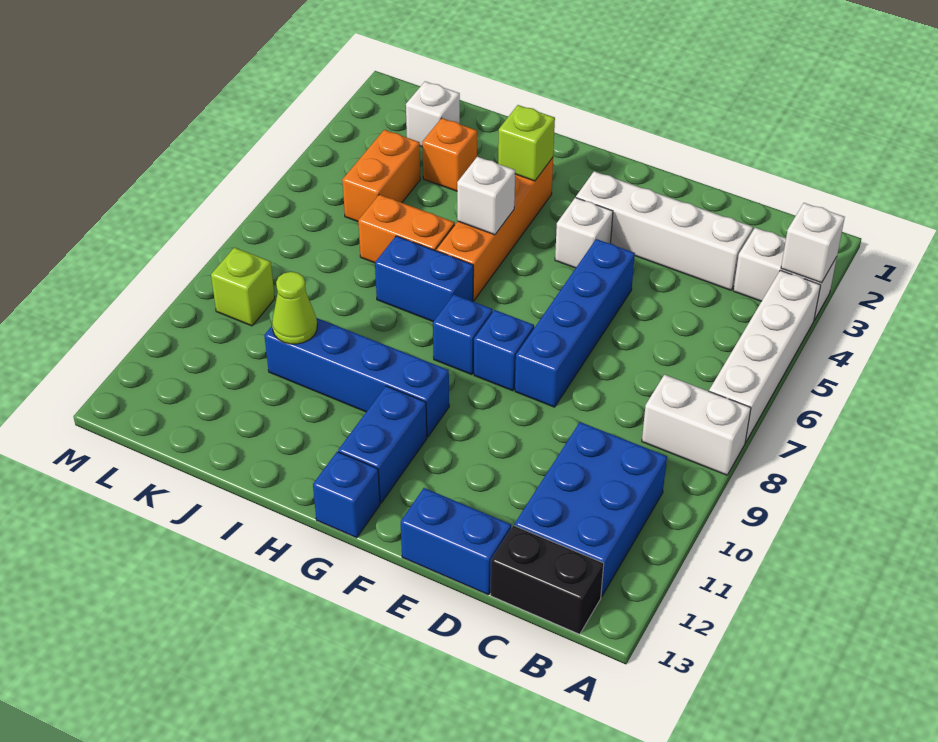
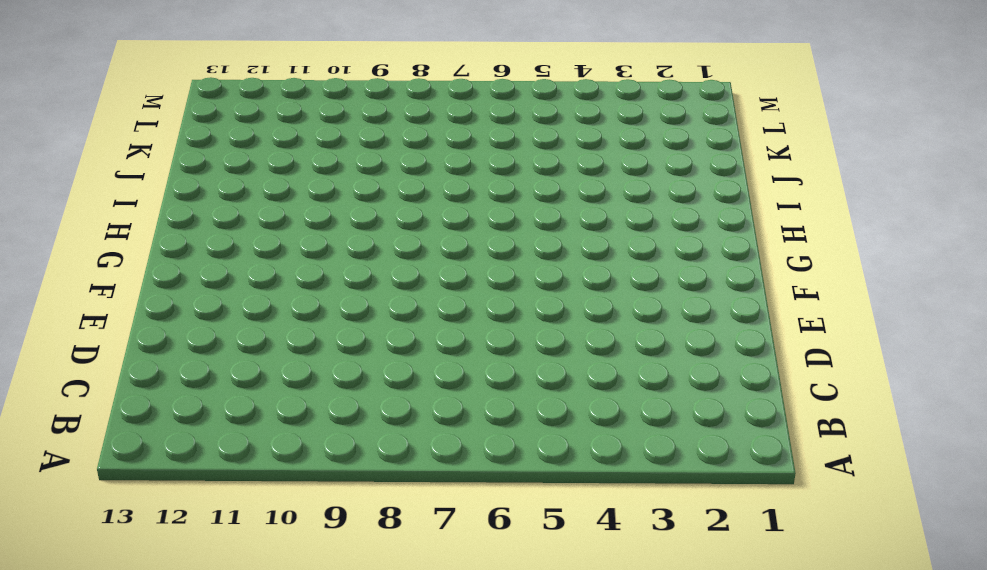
none -> white brick A3:B3 level 1
none -> white brick A4:A7 level 1
none -> white brick A8:B8 level 1

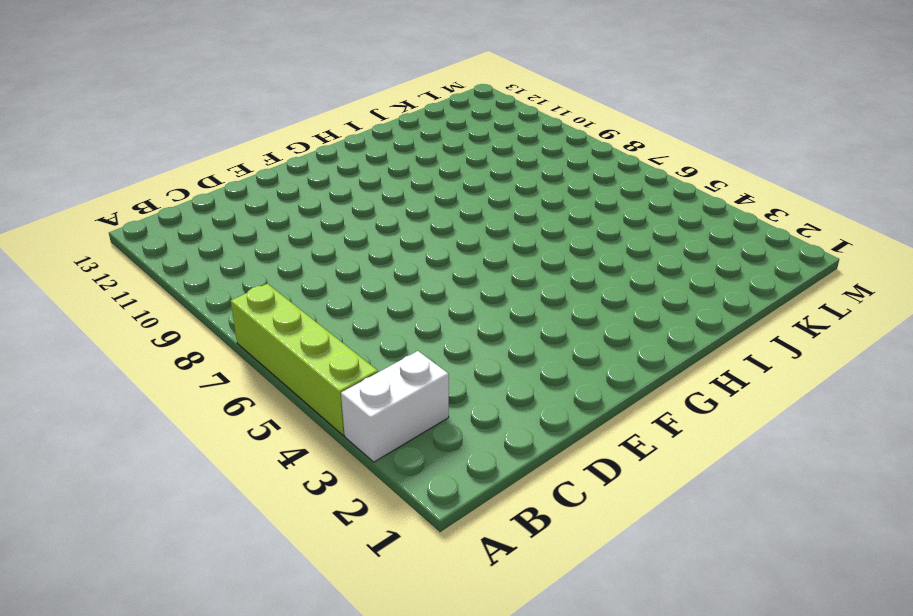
lime brick A4:A7 level 1 -> white brick A4:A7 level 1
none -> white brick A8:B8 level 1
none -> blue brick B10:C12 level 1
none -> black brick B13:C13 level 1

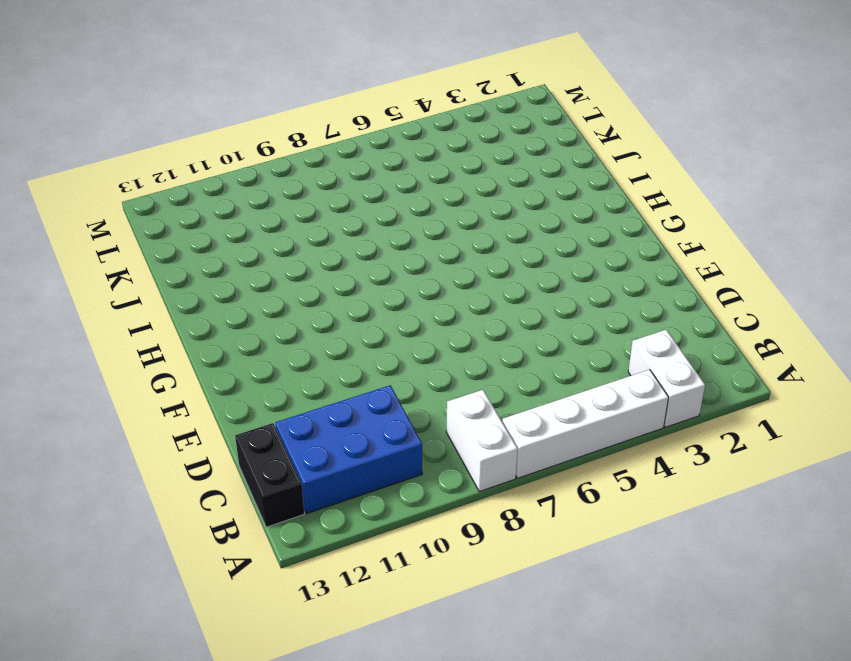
none -> white brick C3:F3 level 1
none -> blue brick D13:E13 level 1
none -> blue brick E5:E8 level 1

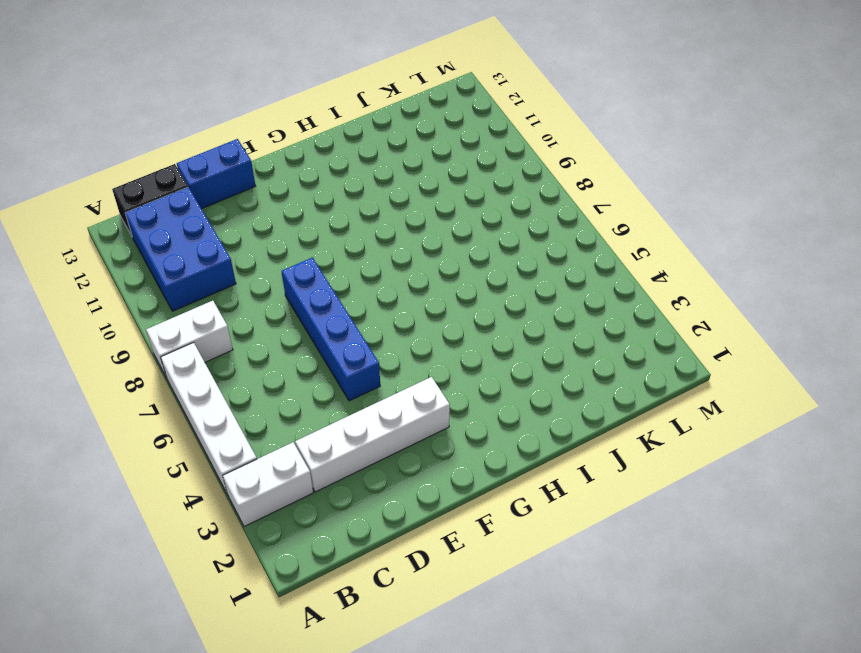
none -> white brick F4 level 1
none -> blue brick F8 level 1
none -> blue brick G8 level 1

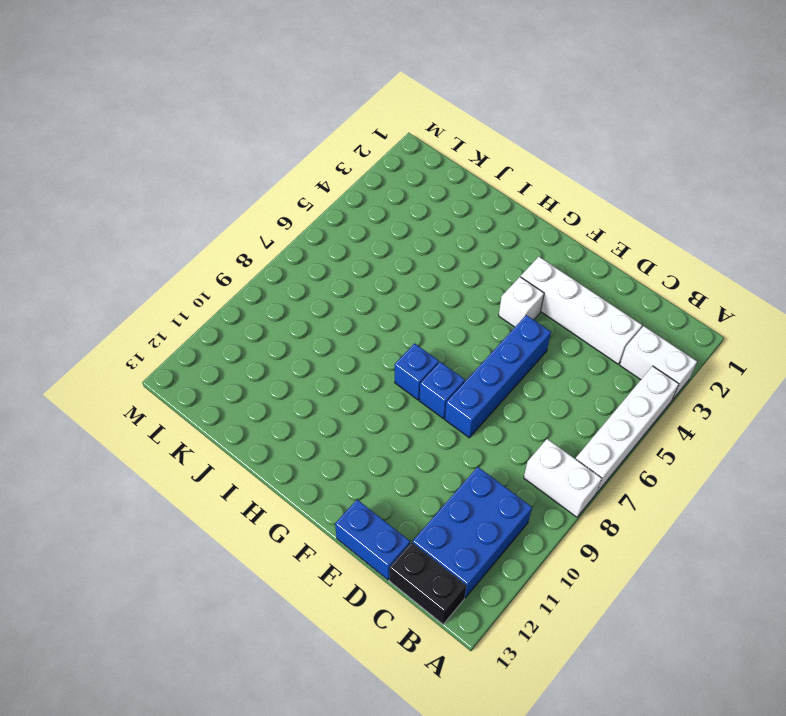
none -> blue brick G10:J10 level 1
none -> blue brick G11:G12 level 1
none -> blue brick G13 level 1

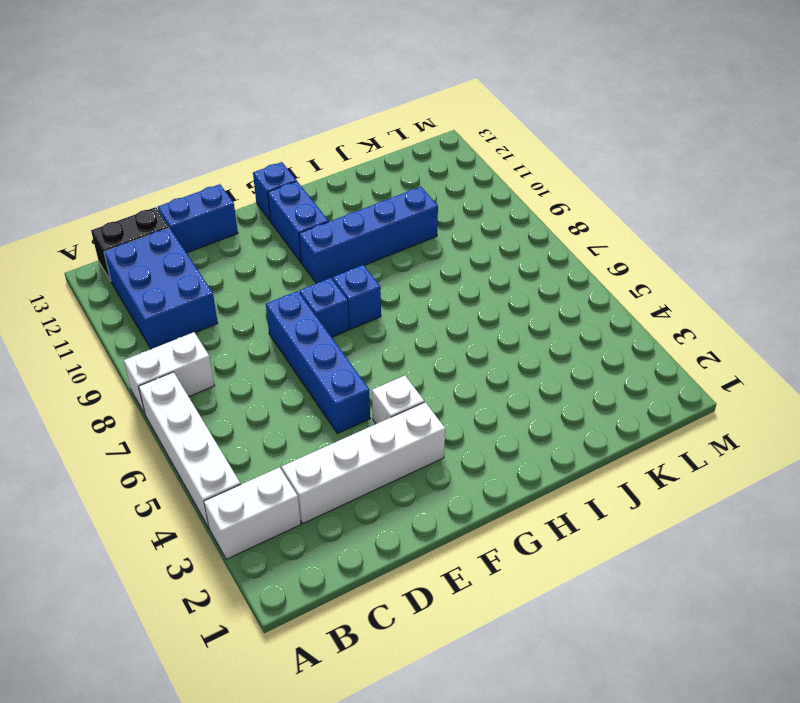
none -> orange brick H3:H6 level 1
none -> blue brick H7:I7 level 1
none -> orange brick I6:J6 level 1

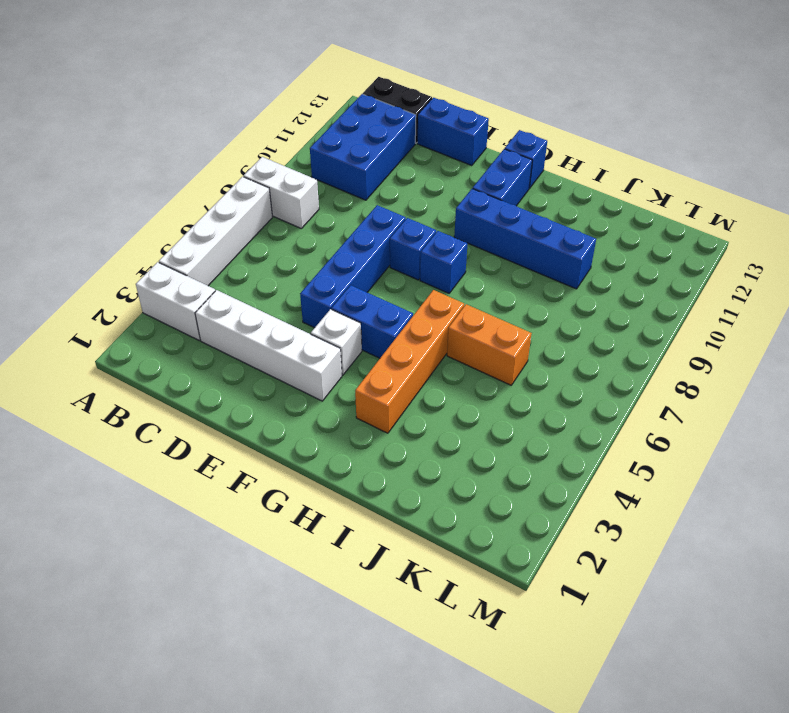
blue brick F5:G5 level 1 -> blue brick H7:I7 level 1
none -> orange brick J3 level 1
none -> white brick K2 level 1
none -> orange brick K4:K5 level 1

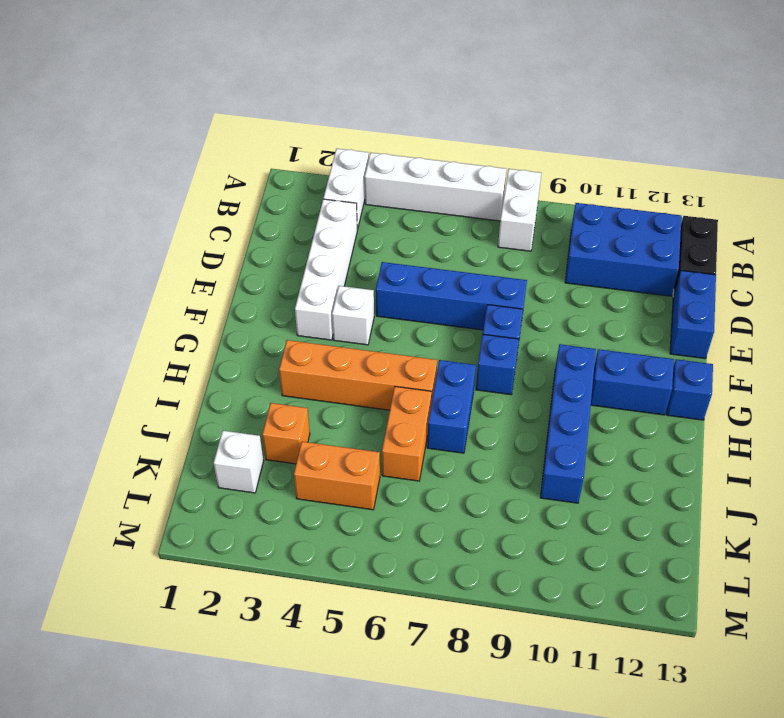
none -> lime brick L9 level 1
none -> white brick A3 level 2
none -> lime brick H3 level 2

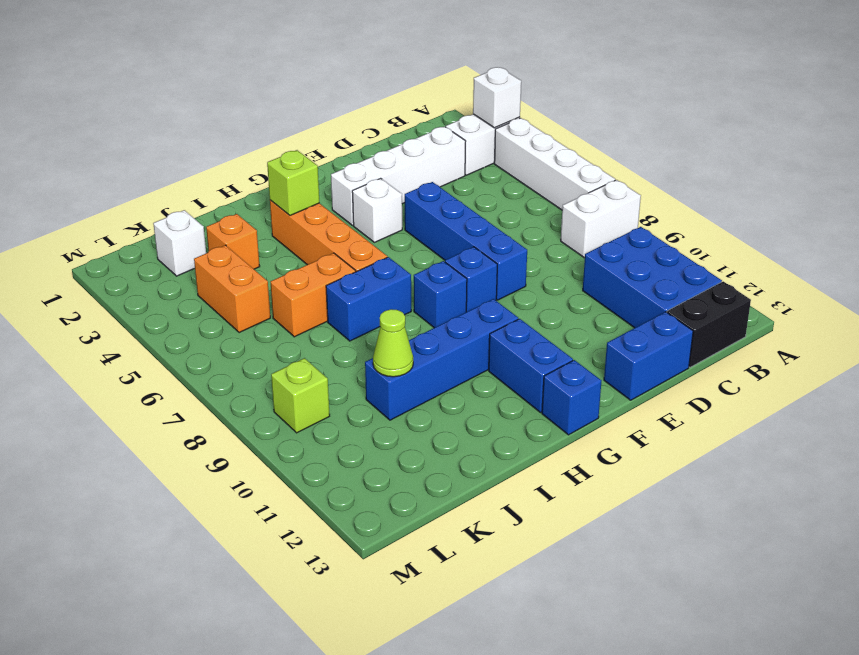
none -> white brick H5 level 2

